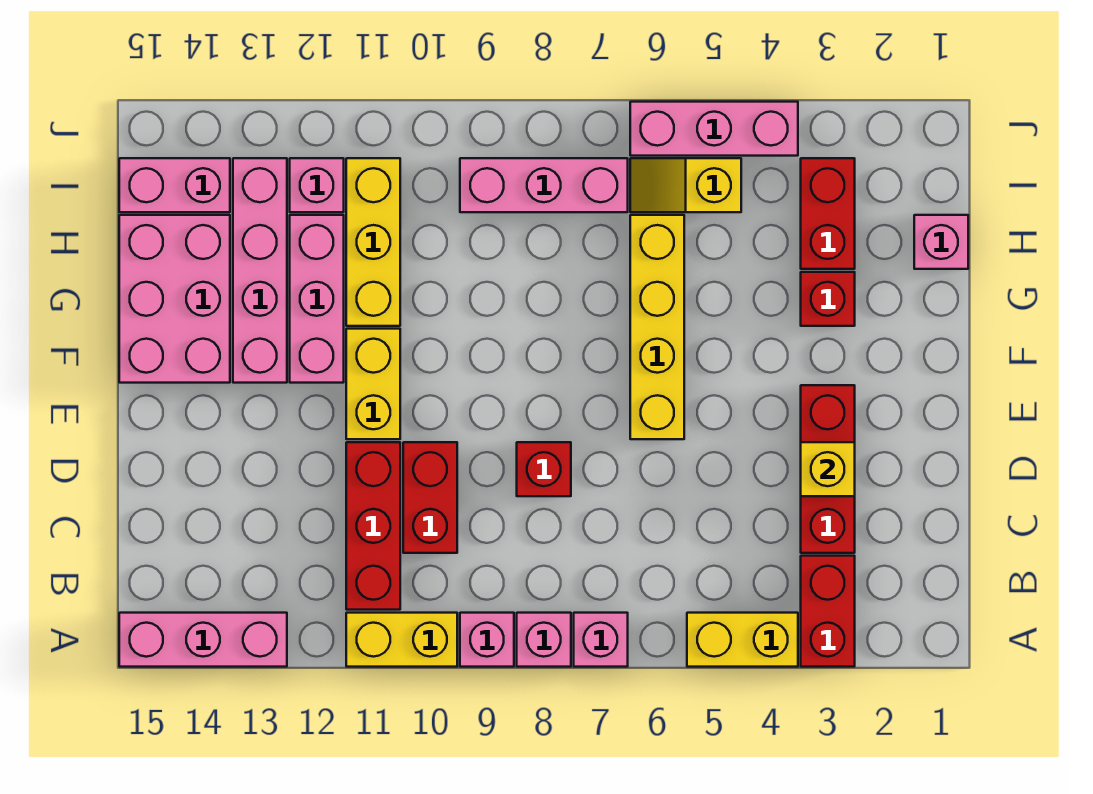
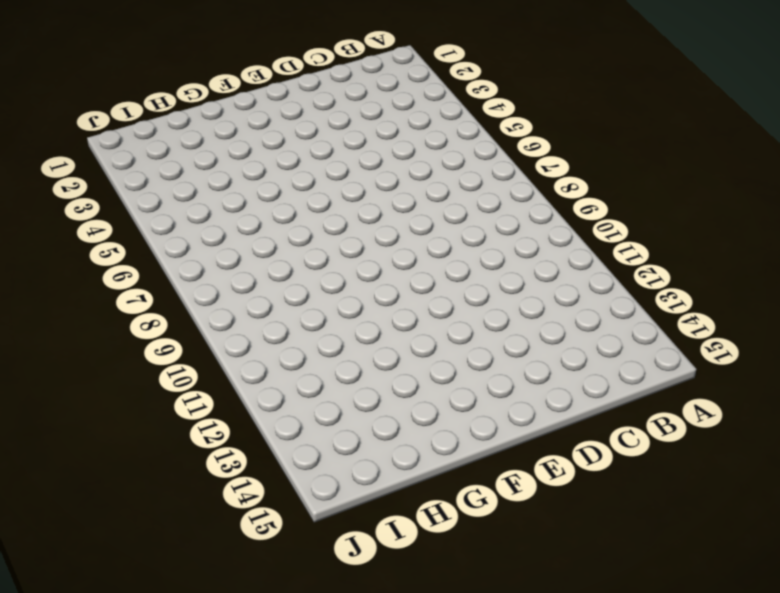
none -> red brick A3:B3 level 1
none -> yellow brick A4:A5 level 1
none -> pink brick A7 level 1

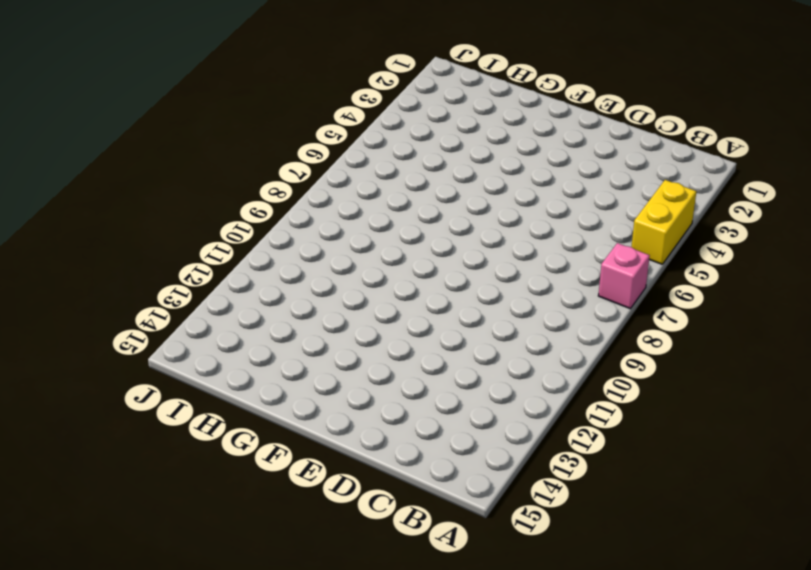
none -> red brick A3:B3 level 1
none -> pink brick A8 level 1
none -> pink brick A9 level 1

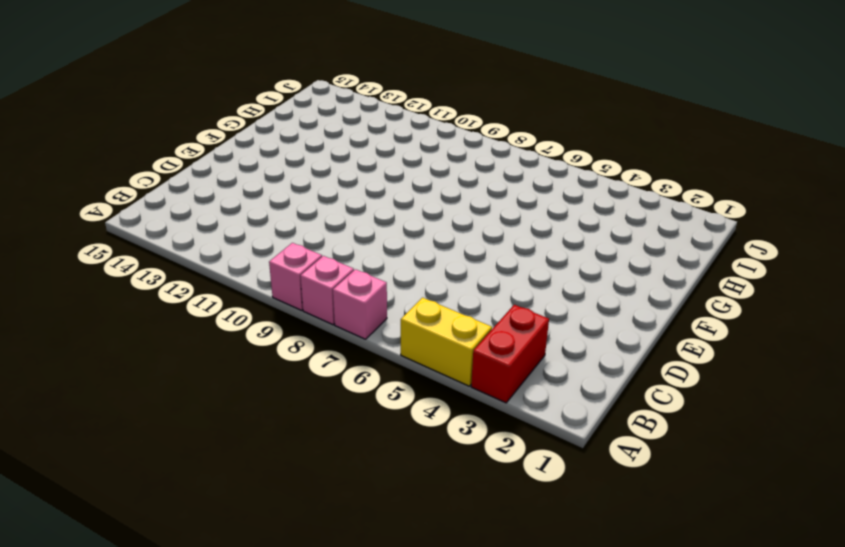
none -> yellow brick A10:A11 level 1
none -> pink brick A13:A15 level 1
none -> red brick B11:D11 level 1

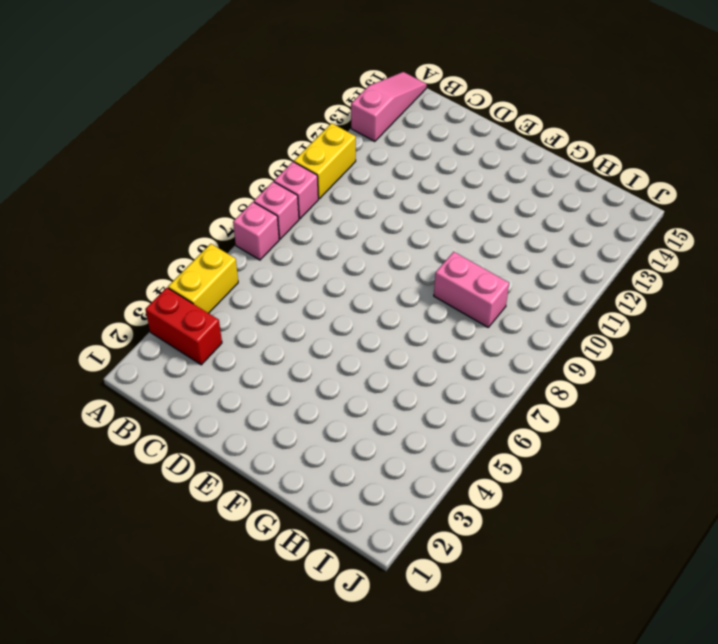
pink slope A13:A15 level 1 top 13 -> pink brick A13:A15 level 1
pink brick G9:H9 level 1 -> pink brick I14:I15 level 1
none -> red brick B11:D11 level 1
none -> red brick C3:E3 level 1
none -> red brick C10:D10 level 1

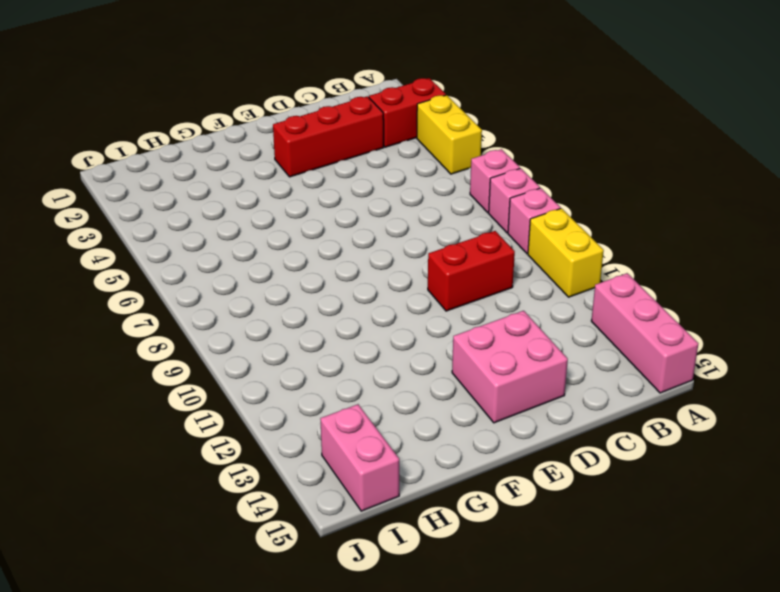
pink brick D13:E14 level 1 -> none
none -> red brick B11:D11 level 1
none -> red brick D8 level 1
none -> yellow brick E6:H6 level 1

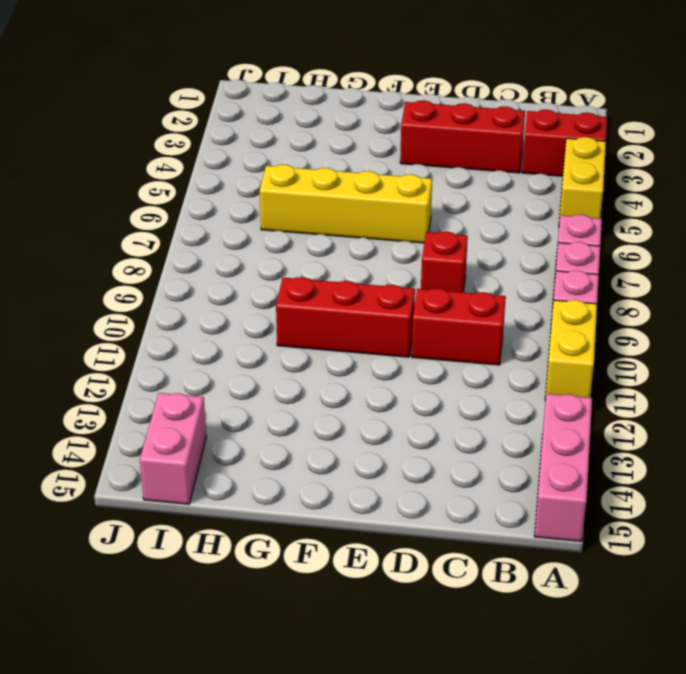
red brick E10:G10 level 1 -> red brick B11:D11 level 1
none -> yellow brick E11:F11 level 1
none -> pink brick F12:H12 level 1
none -> pink brick F13:I13 level 1

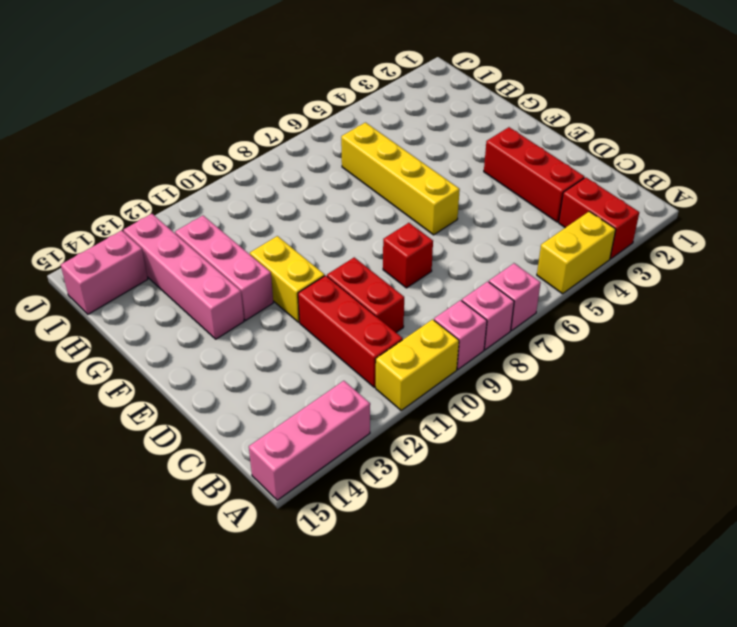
none -> pink brick F14:H15 level 1
none -> red brick G3 level 1
none -> yellow brick G11:I11 level 1

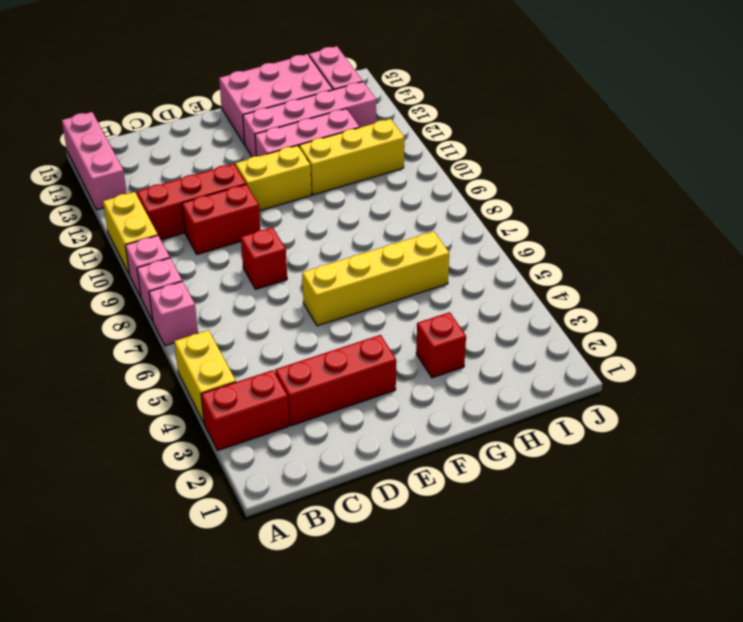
none -> pink brick H1 level 1
none -> red brick H3:I3 level 1
none -> yellow slope I5:I6 level 1 top 5

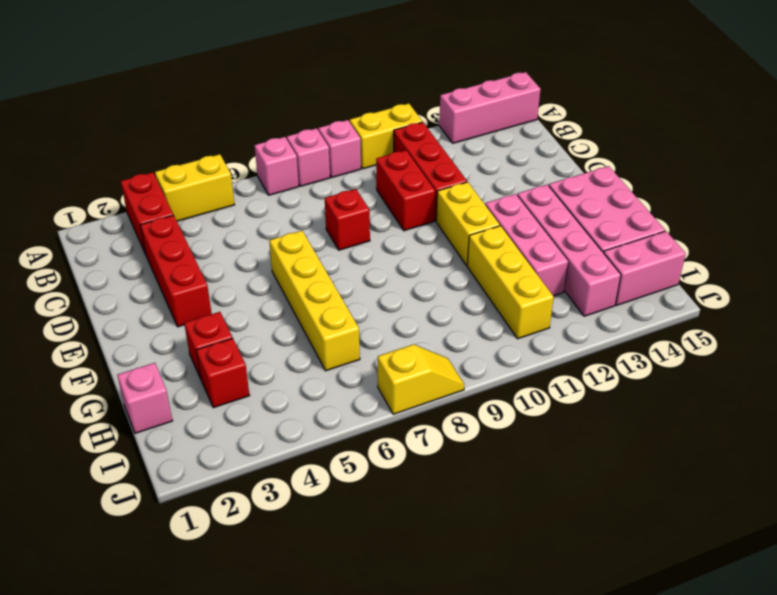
red brick H3 level 1 -> red brick H3:I3 level 1
yellow slope J7:J8 level 1 top 7 -> yellow slope I5:I6 level 1 top 5
none -> pink brick I7:I9 level 1
none -> pink brick I12 level 1
none -> pink brick J4:J6 level 1

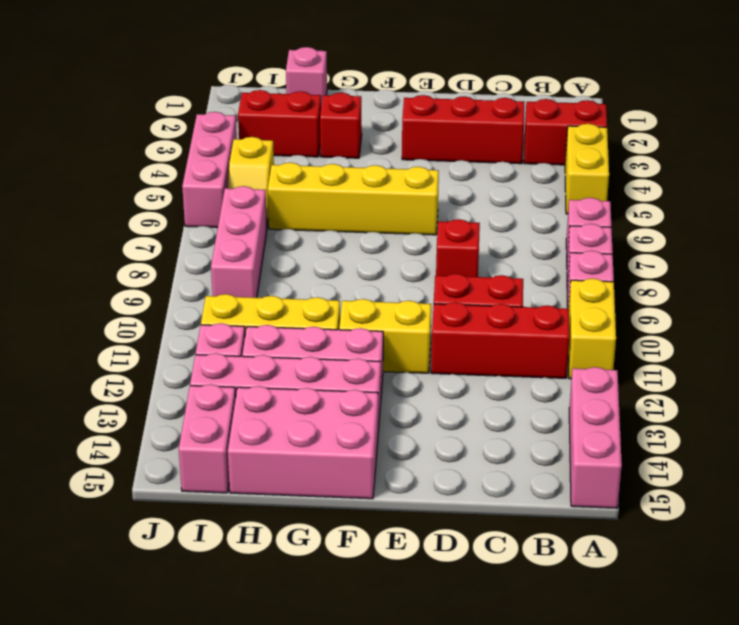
none -> yellow brick D3 level 2

